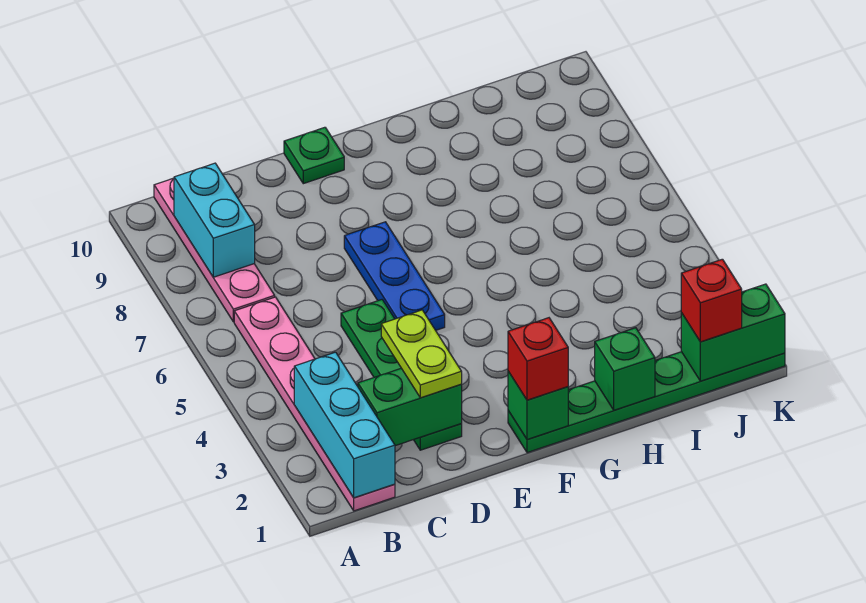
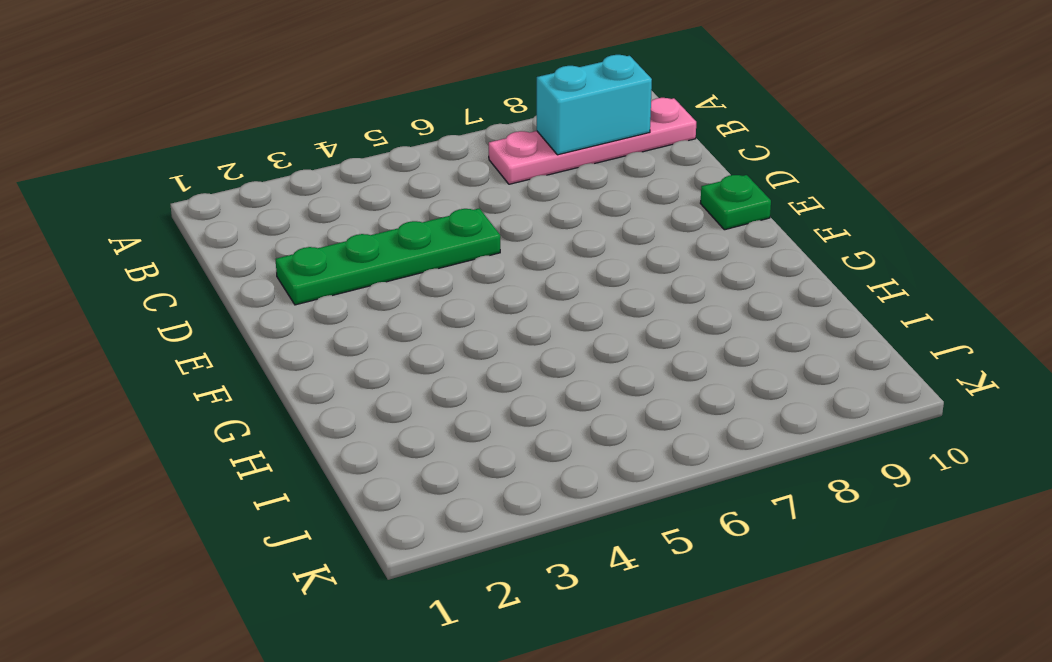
none -> pink plate B1:B6 level 1
none -> blue plate E5:E7 level 1
none -> green plate F1:K1 level 1

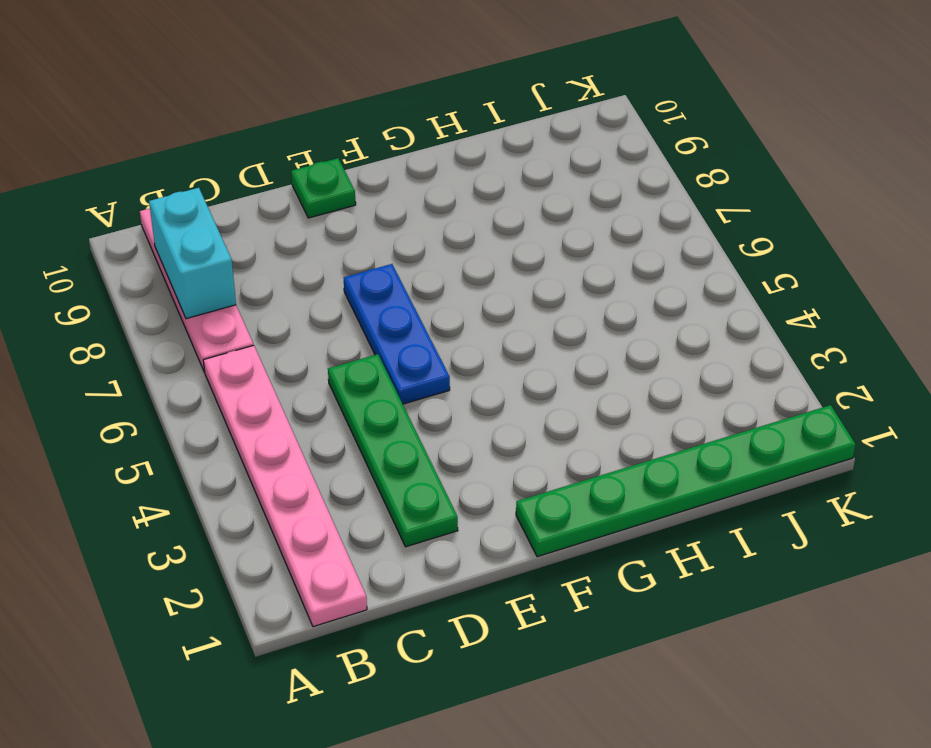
none -> cyan brick B1:B3 level 2
none -> green brick C2:D2 level 2
none -> green brick F1 level 2

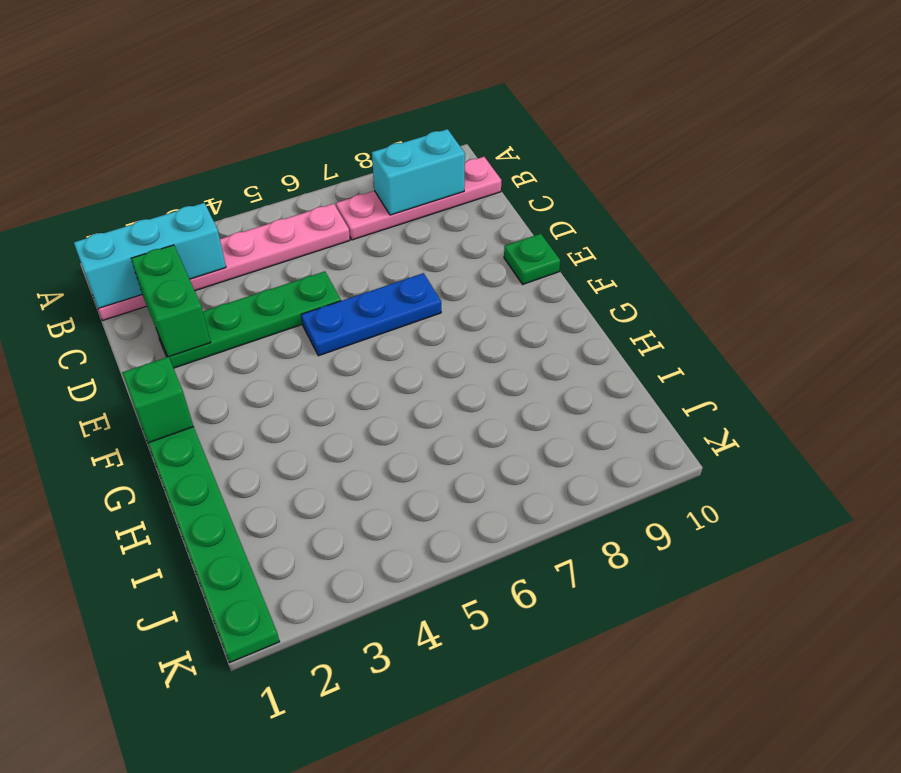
none -> green brick H1 level 2
none -> green brick J1:K1 level 2
none -> lime plate D2:D3 level 3

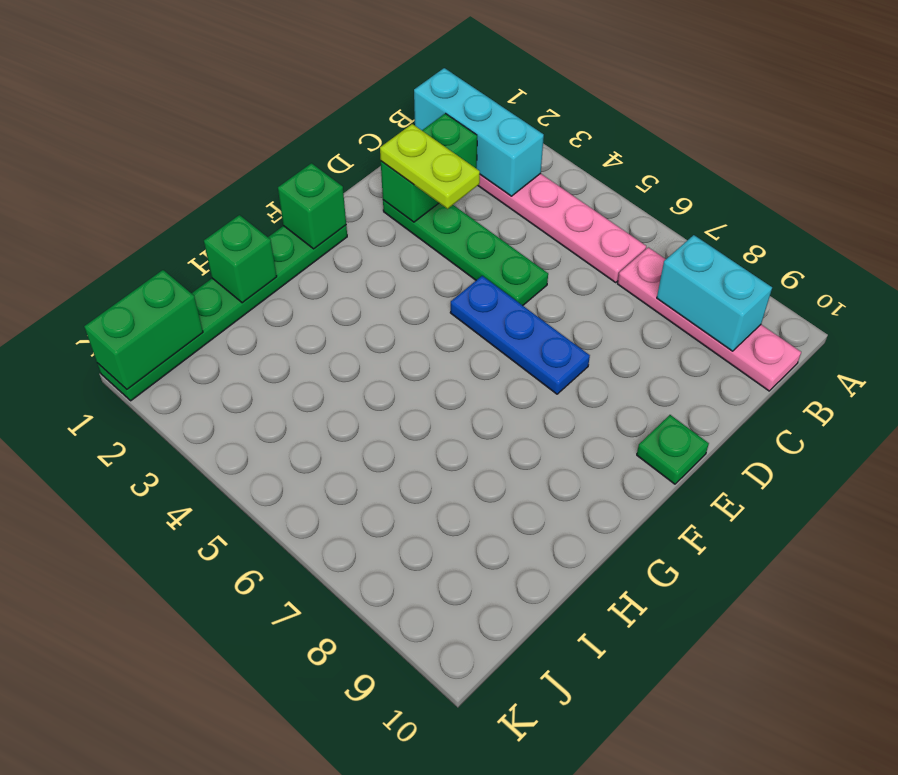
none -> red brick F1 level 3
none -> red brick J1 level 3

